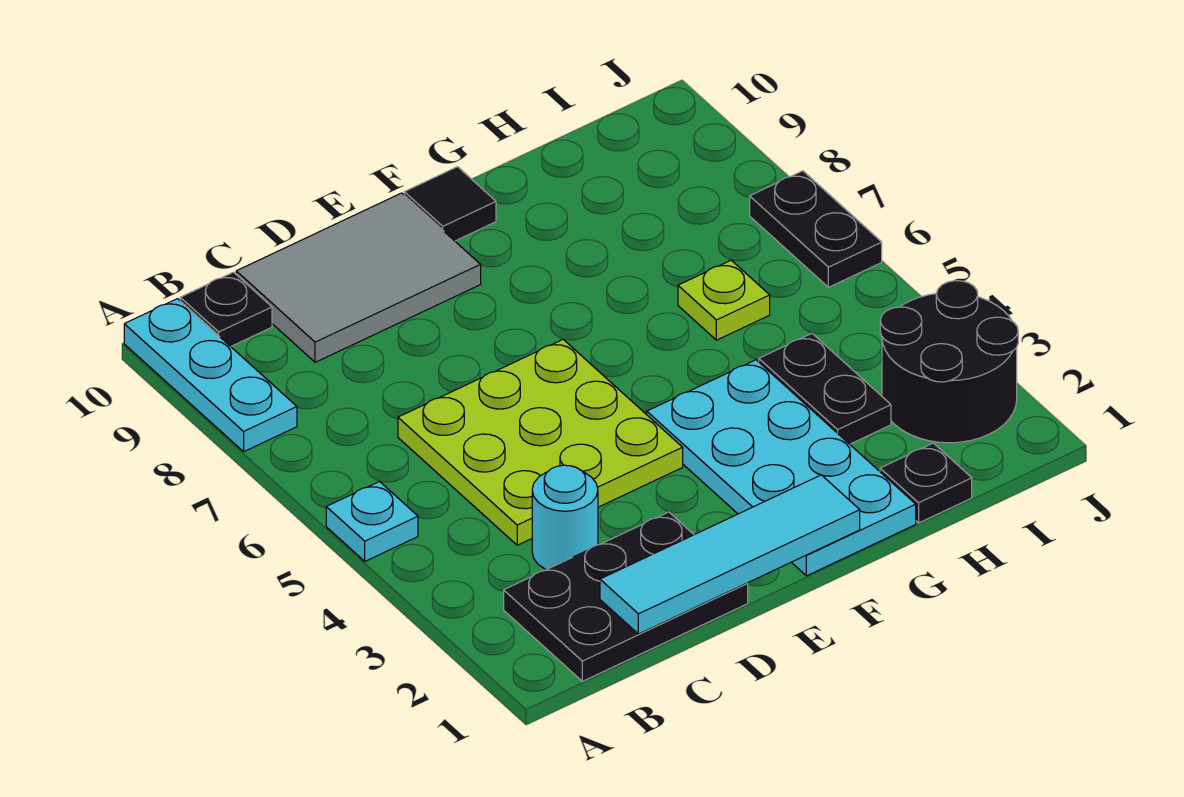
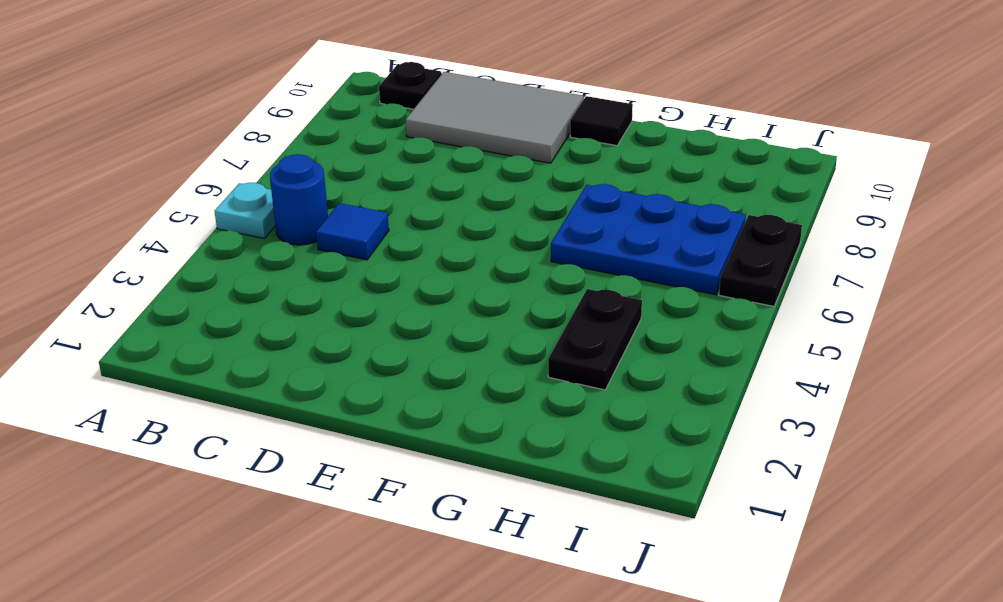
blue round brick B5 level 1 -> none
blue tile C5 level 1 -> lime plate C4:E6 level 1
blue plate G6:I7 level 1 -> lime plate H6 level 1
none -> cyan plate A8:A10 level 1
none -> black plate B1:D2 level 1
none -> cyan round brick C3 level 1

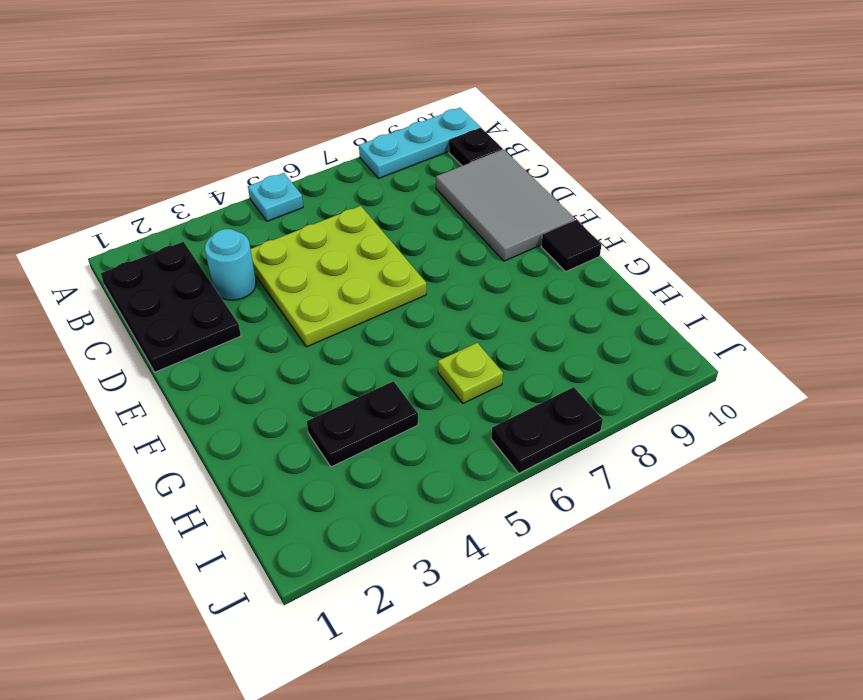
none -> cyan plate F1:G4 level 1
none -> black plate H1 level 1
none -> black round brick I2:J3 level 1

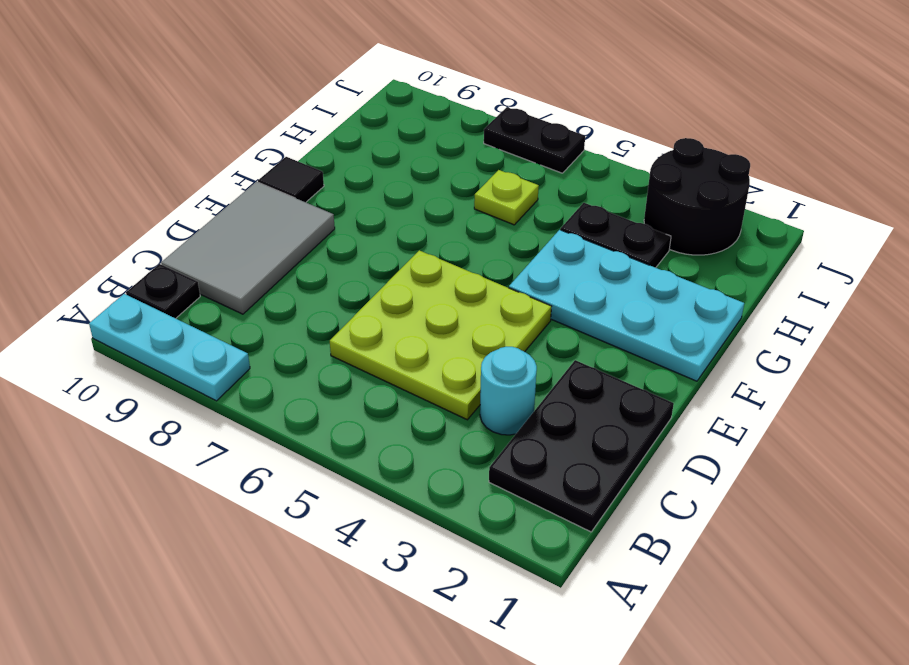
none -> cyan plate A5 level 1
none -> black plate H1 level 1
none -> cyan tile C1:F1 level 2

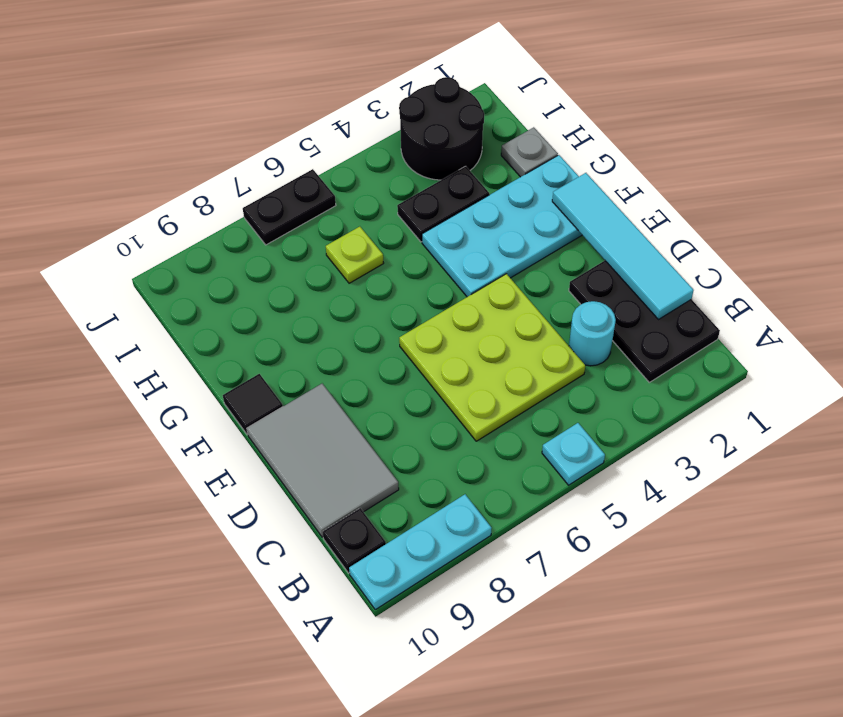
grey plate H1 level 1 -> black plate H1 level 1

